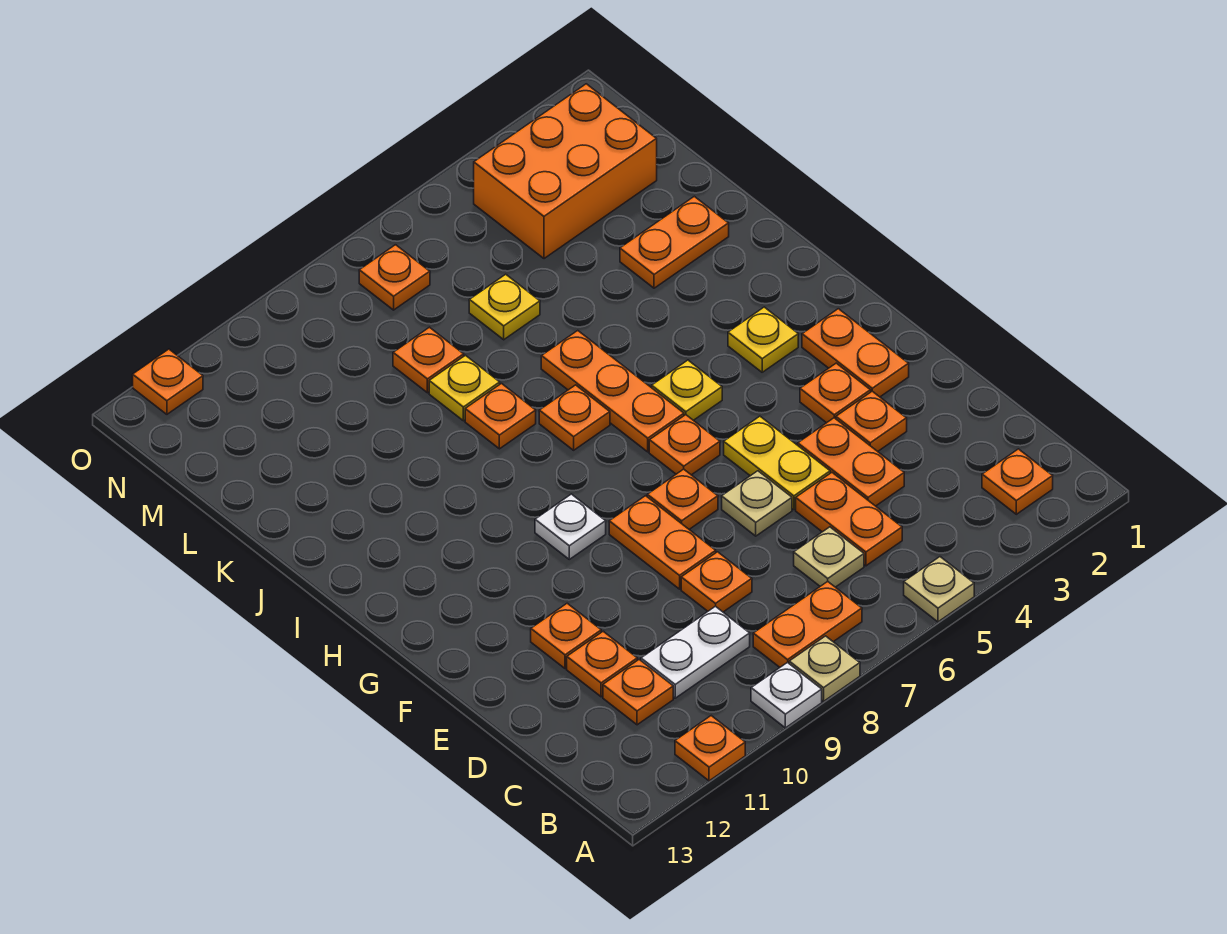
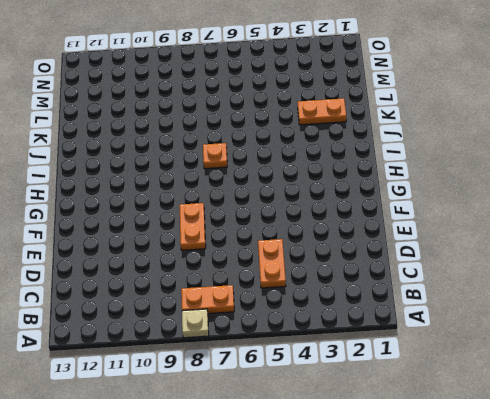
none -> tan plate A5 level 1
none -> white plate A9 level 1
none -> orange plate A11 level 1
none -> orange plate B2 level 1

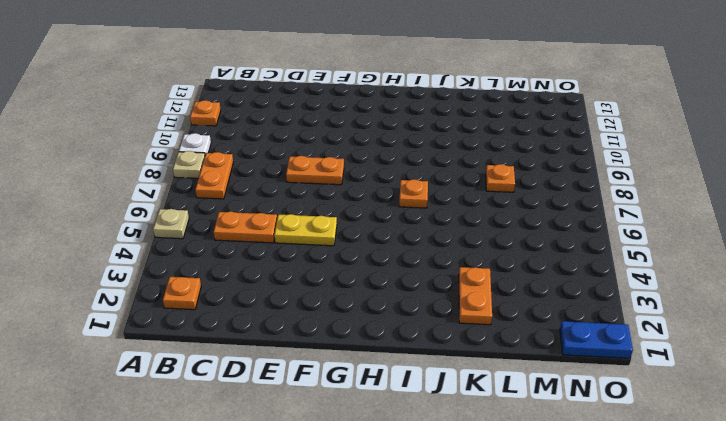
blue plate N1:O1 level 1 -> none
none -> tan plate C6 level 1
none -> white plate C9:C10 level 1
none -> orange plate C11 level 1
none -> orange plate D4:E4 level 1

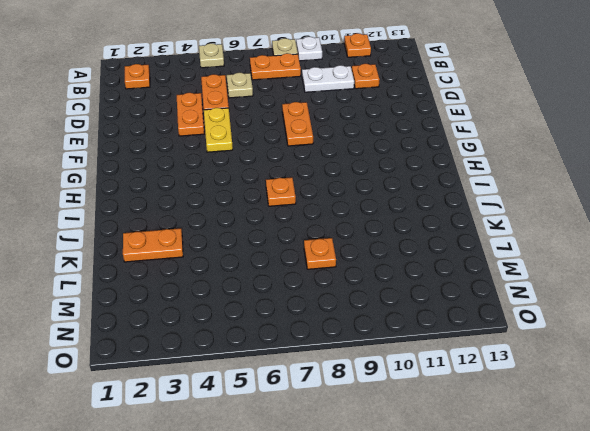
none -> orange plate D8 level 1
none -> orange plate D11 level 1
none -> orange plate E3 level 1
none -> tan plate E6 level 1

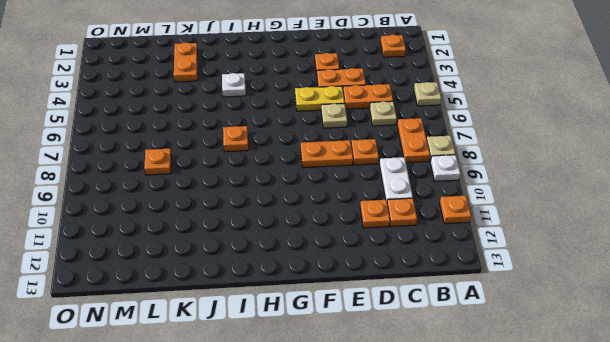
white plate I4 level 1 -> white plate G9 level 1
none -> orange plate E11 level 1
none -> orange plate F2:G2 level 1
none -> orange plate F3 level 1
none -> orange plate F7 level 1

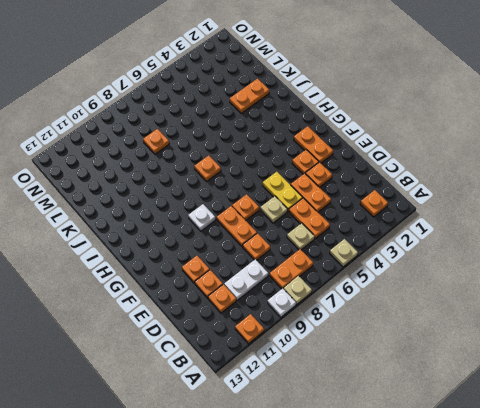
none -> orange plate G6 level 1
none -> yellow plate H3 level 1
none -> yellow plate H5 level 1
none -> orange plate H6:J6 level 1

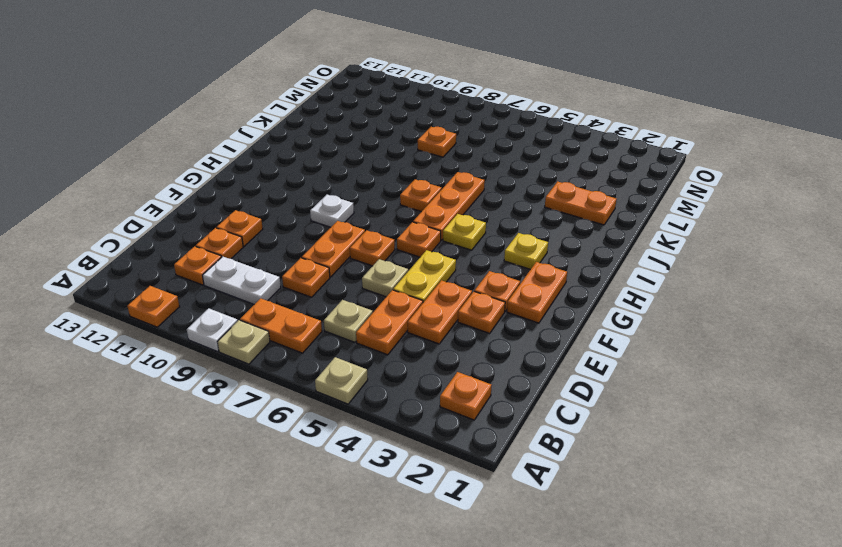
none -> orange plate J8 level 1
none -> yellow plate K8 level 1
none -> yellow plate L6 level 1
none -> orange brick M2:N4 level 1

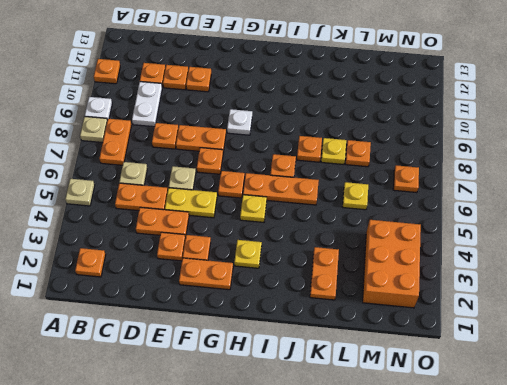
none -> orange plate O12 level 1

